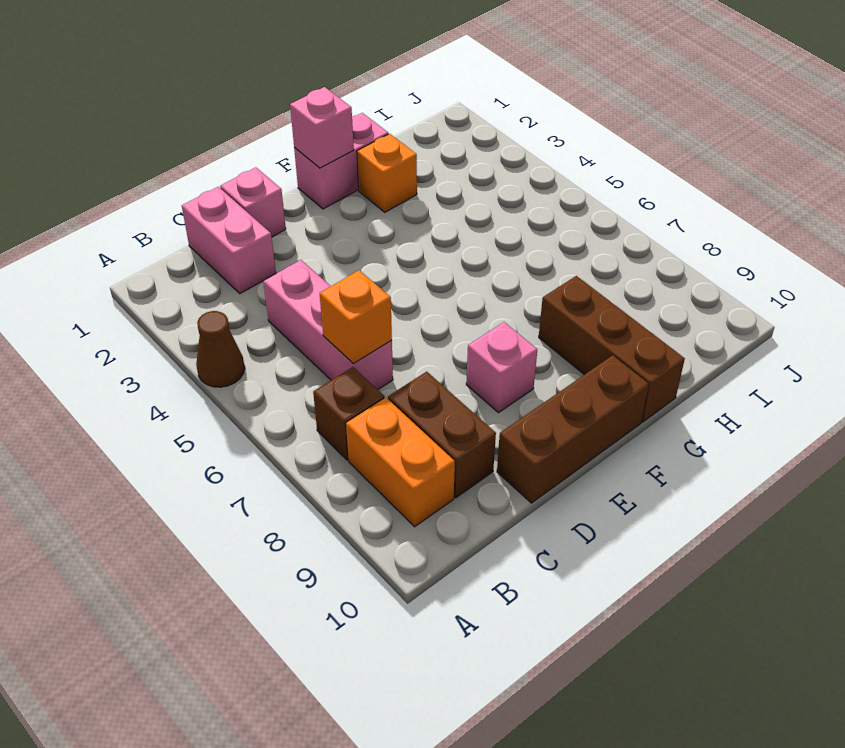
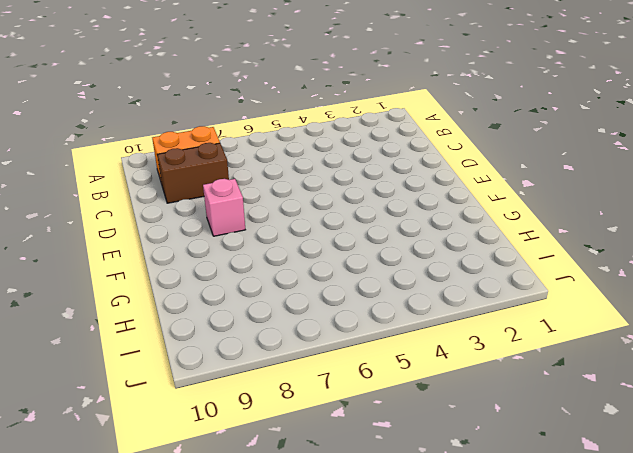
none -> brown cone A4 level 1
none -> brown brick B7 level 1
none -> pink brick C1:C2 level 1

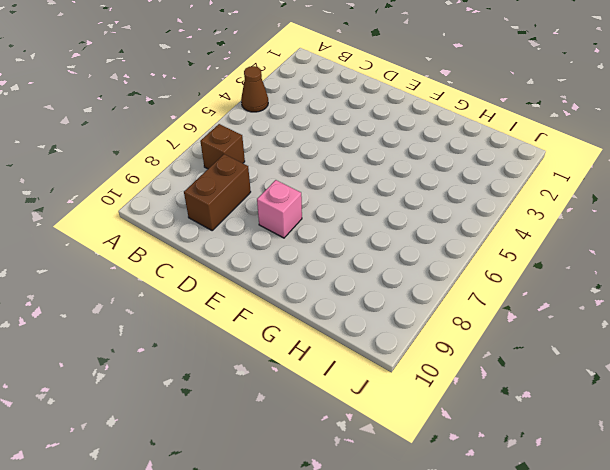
none -> orange brick B8:B9 level 1
none -> pink brick C1:C2 level 1
none -> pink brick C4:C6 level 1

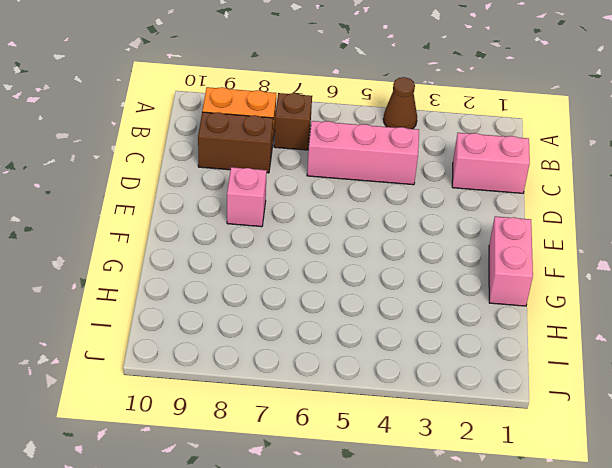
none -> pink brick D1 level 1
none -> brown brick D10:F10 level 1
none -> orange brick G2 level 1

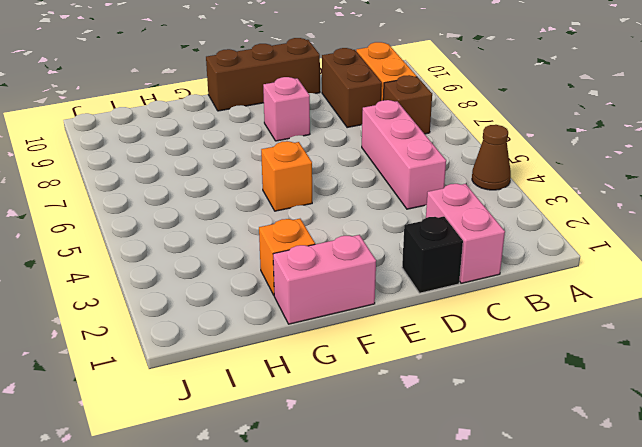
black brick D1 level 1 -> pink brick D1 level 1
orange brick F5 level 1 -> orange brick C6 level 2
none -> brown brick G8:G10 level 1
none -> pink brick F1 level 2

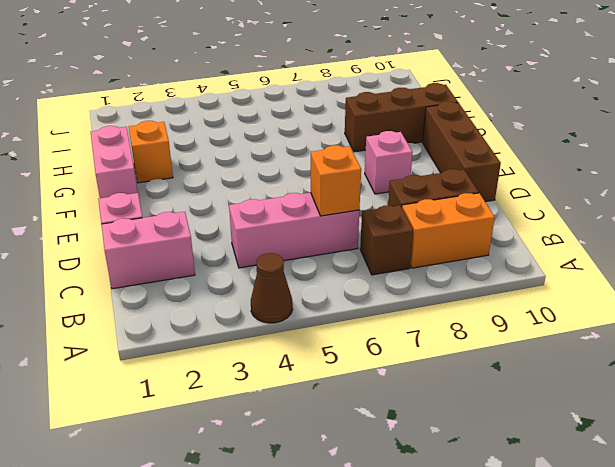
none -> pink brick F1 level 2

